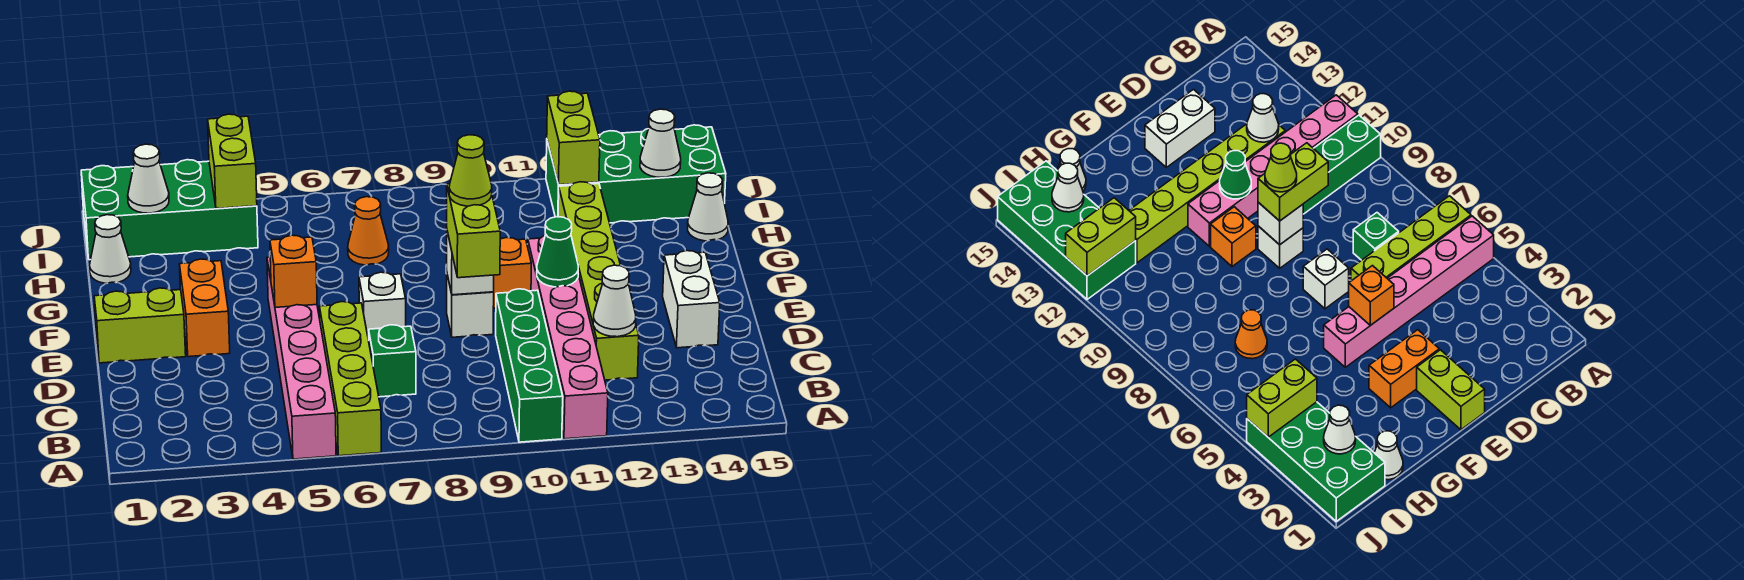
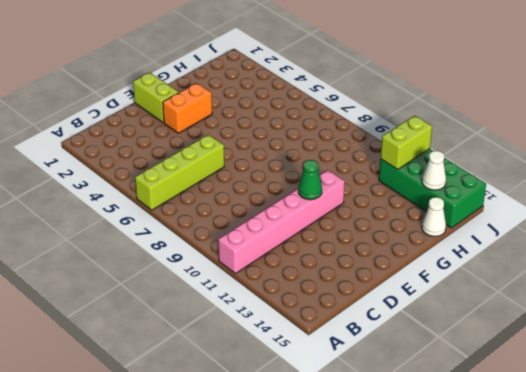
none -> pink brick A5:F5 level 1
none -> green brick A10:D10 level 1
none -> green brick C7 level 1

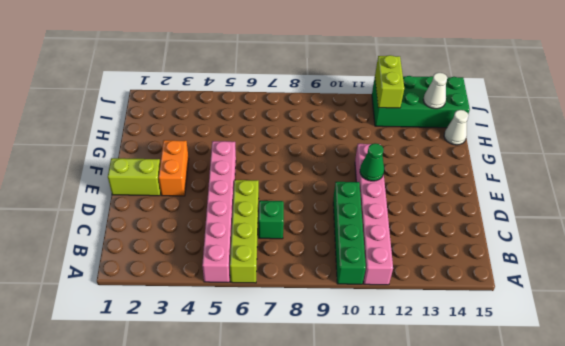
none -> lime brick C12:H12 level 1
none -> white brick D14:E14 level 1
none -> white brick E7 level 1

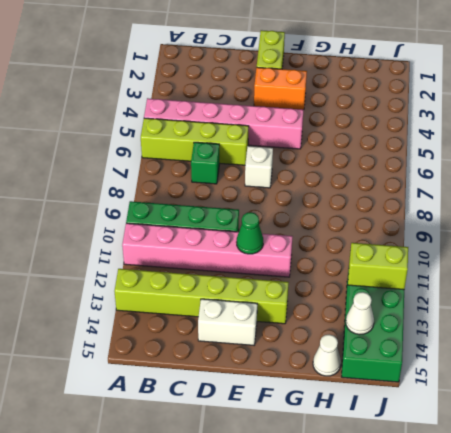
lime brick A13:F13 level 1 -> lime brick C12:H12 level 1
none -> white brick E9 level 1
none -> orange brick F10 level 1
none -> white cone H1 level 1

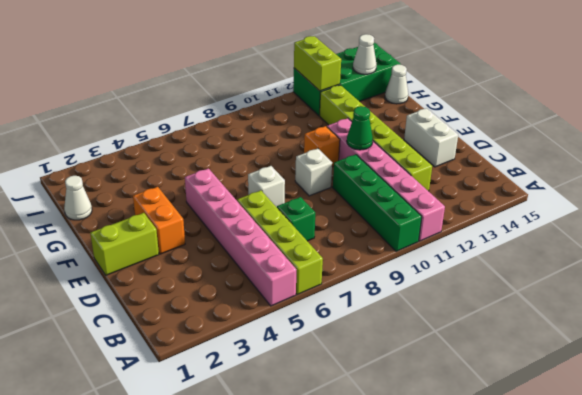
none -> orange cone H7 level 1
none -> green brick I1:J4 level 1
none -> white cone C12 level 2

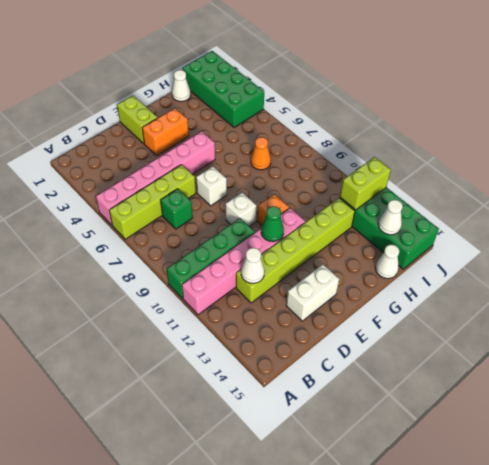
none -> orange brick E5 level 2
none -> white brick E9 level 2
none -> white cone I2 level 2

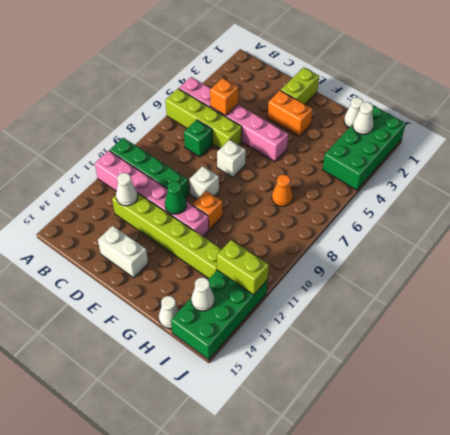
orange brick C5 level 2 -> orange brick E5 level 2
none -> white brick E9 level 2
none -> lime brick I4:J4 level 2
none -> lime brick D9:E9 level 3

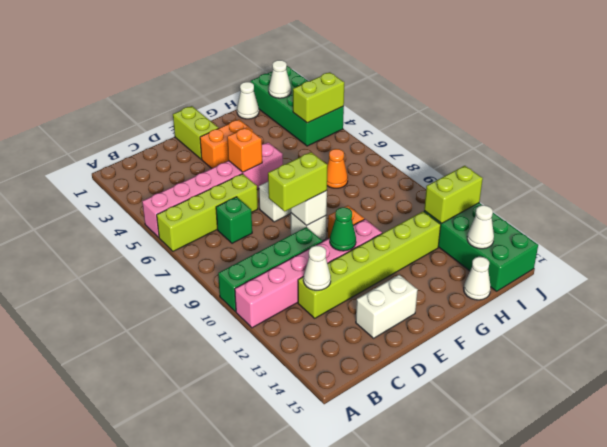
none -> lime cone E9 level 4

